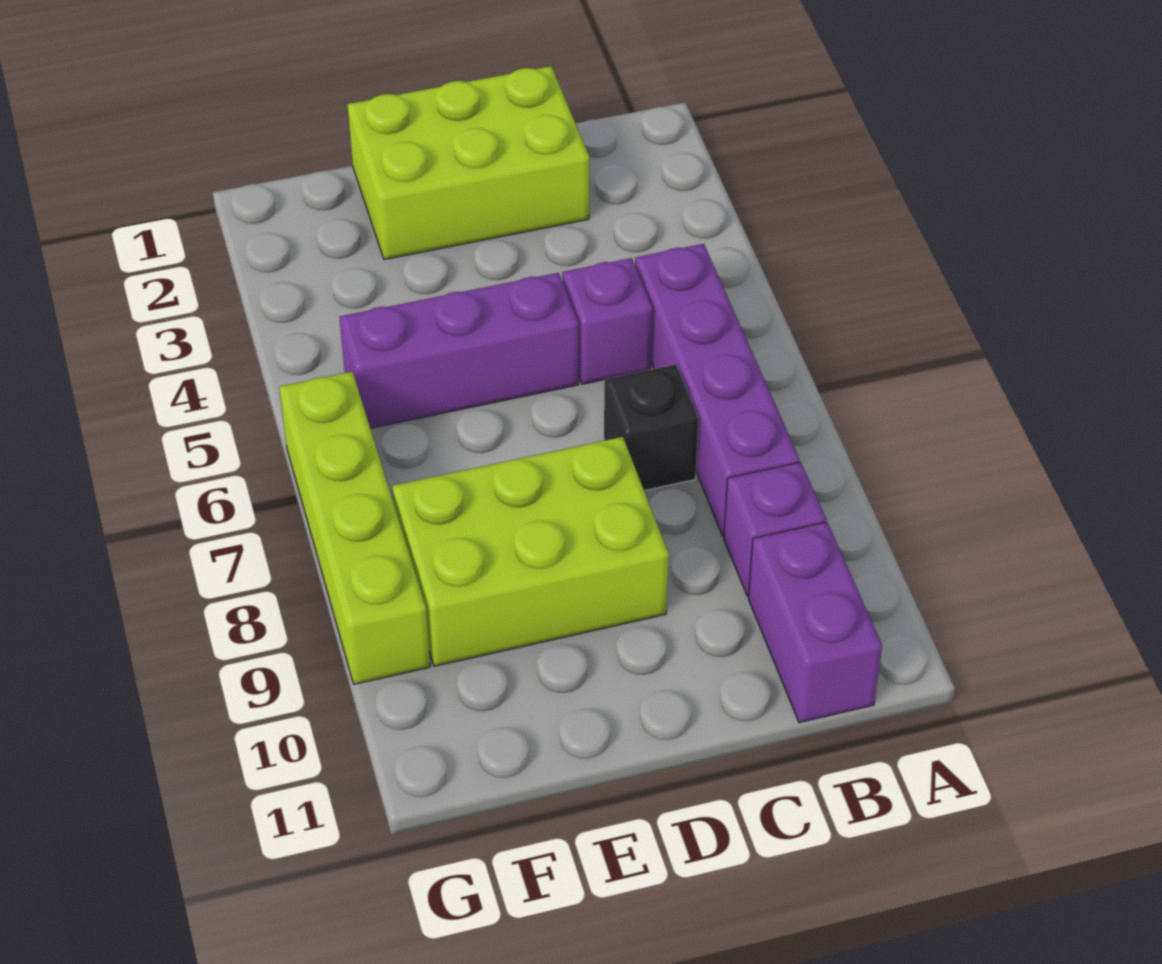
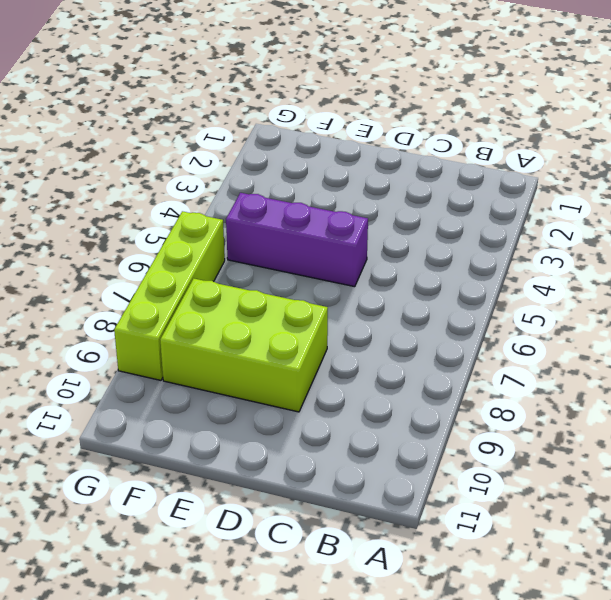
none -> purple brick B5:B8 level 1
none -> purple brick B9 level 1

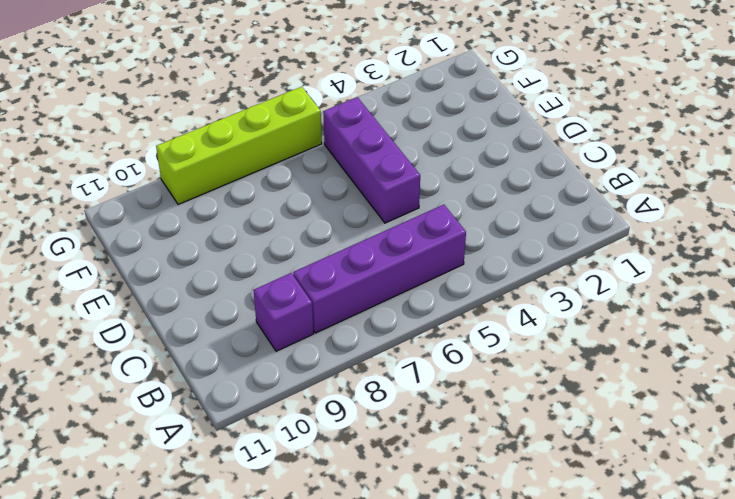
none -> purple brick B10:B11 level 1
none -> lime brick C1:E2 level 1

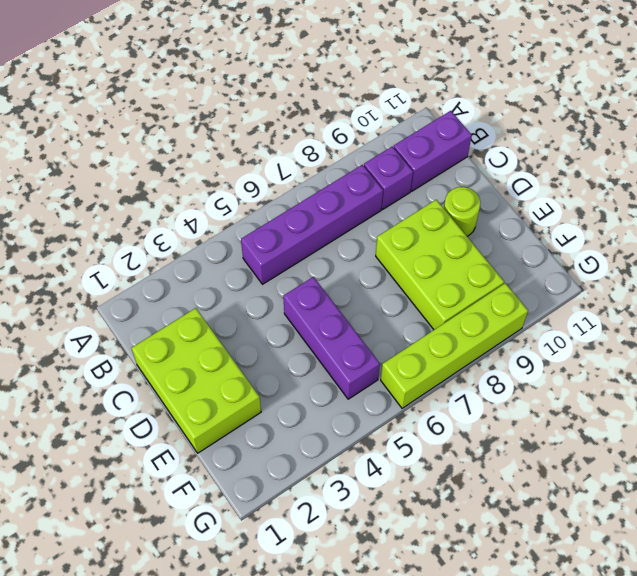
lime round brick D10 level 1 -> none
none -> purple brick C5 level 1
none -> black brick C7 level 1

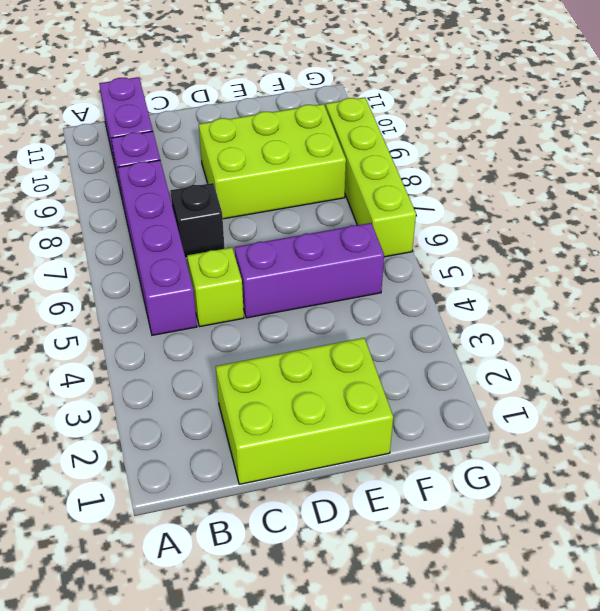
lime brick C5 level 1 -> purple brick C5 level 1

